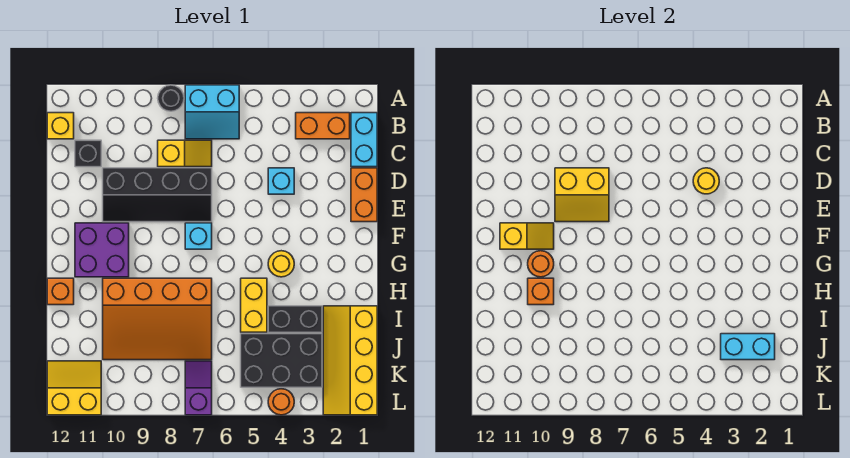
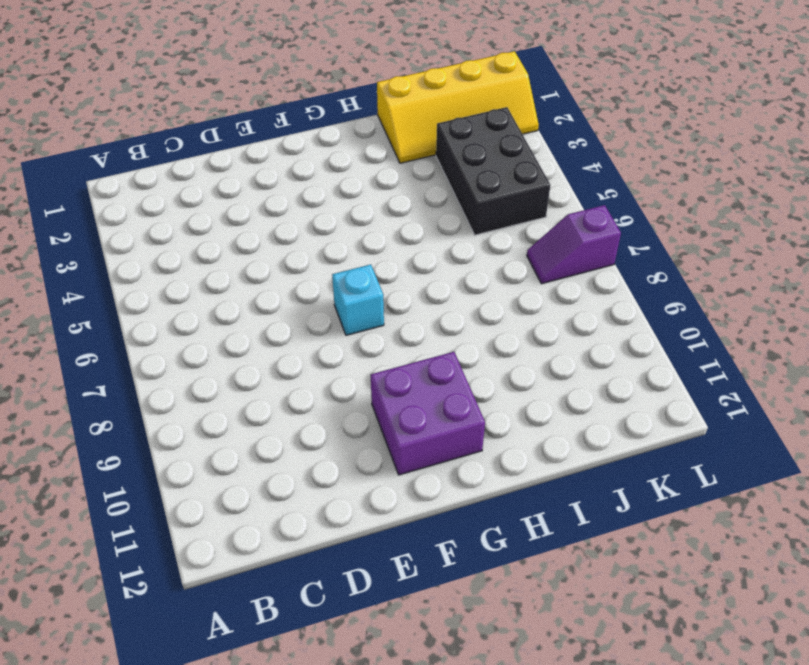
none -> cyan slope A6:B7 level 1 top A
none -> black round brick A8 level 1
none -> cyan brick B1:C1 level 1

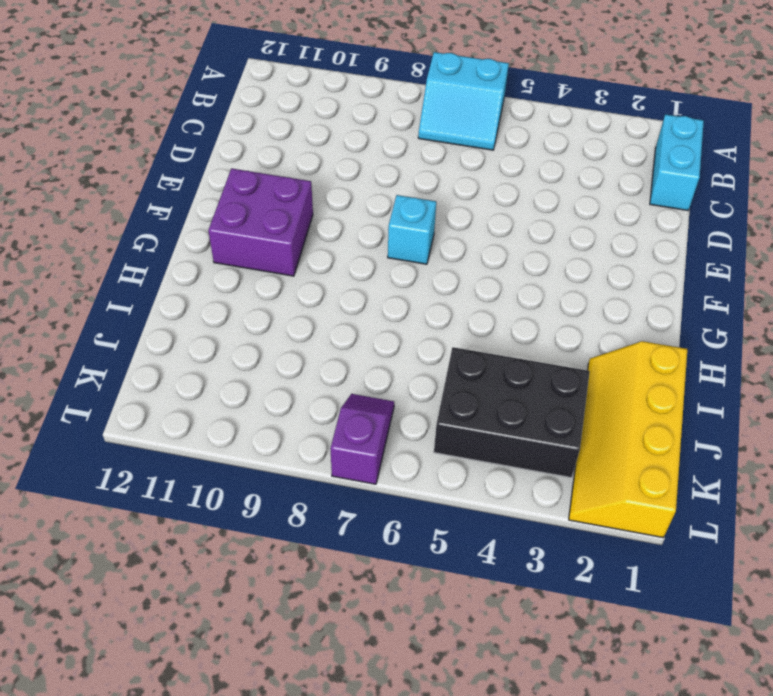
none -> black round brick A8 level 1
none -> orange brick B2:B3 level 1
none -> yellow brick B12 level 1

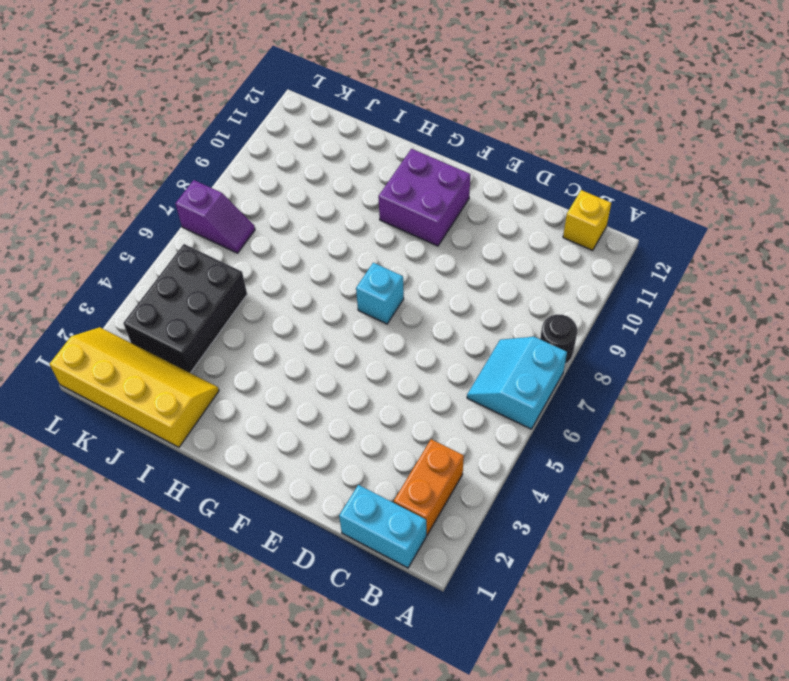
none -> yellow slope C7:C8 level 1 top 8
none -> black brick C11 level 1
none -> orange brick D1:E1 level 1

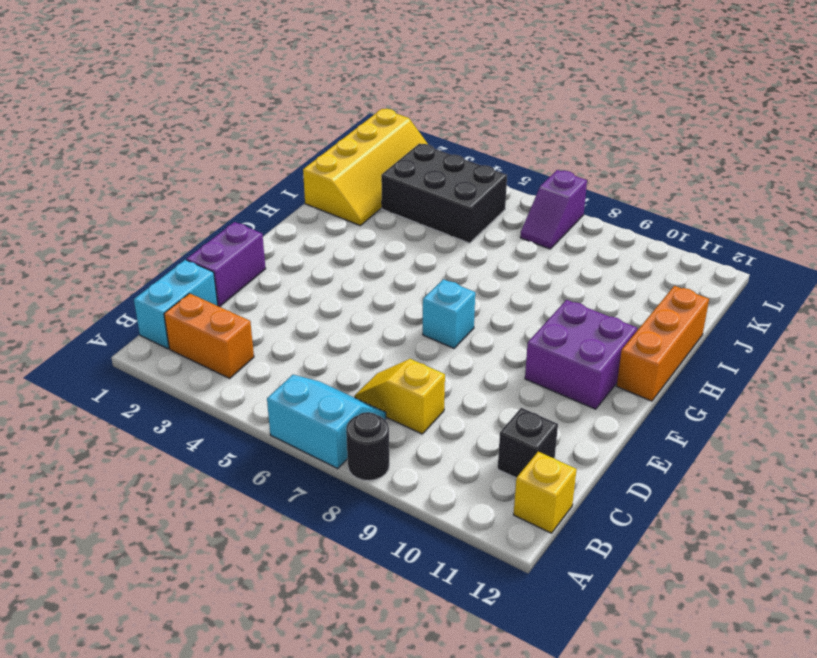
purple brick D1:E1 level 1 -> orange brick D1:E1 level 1
orange brick G12:I12 level 1 -> orange brick H12 level 1
none -> cyan brick D4 level 1
none -> black slope D7:E10 level 1 top D
none -> yellow round brick G4 level 1

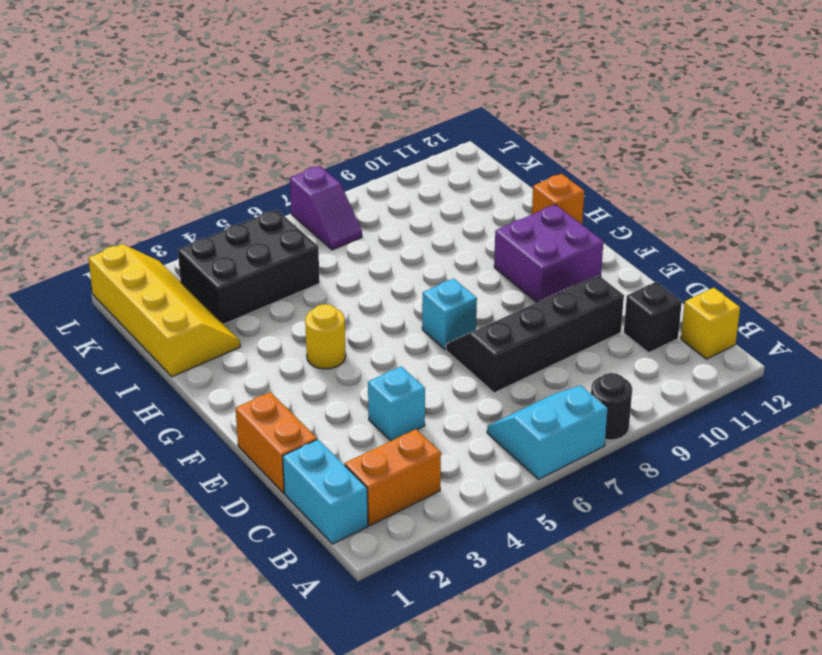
none -> yellow slope C7:C8 level 1 top 8
none -> yellow brick H5:I5 level 1
none -> orange slope H7:J10 level 1 top H

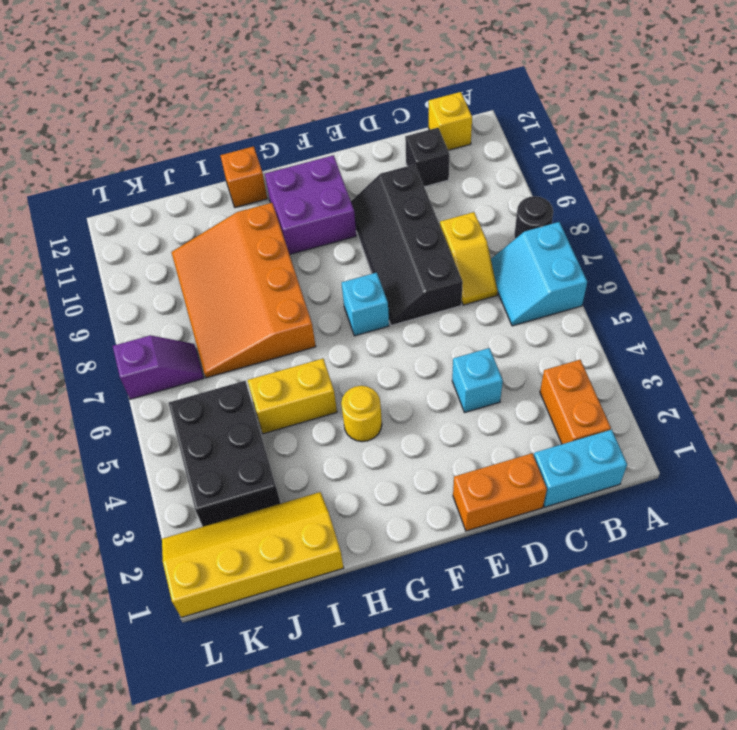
none -> black brick I3:I4 level 1
none -> yellow slope K11:L12 level 1 top L
none -> orange round brick L4 level 1

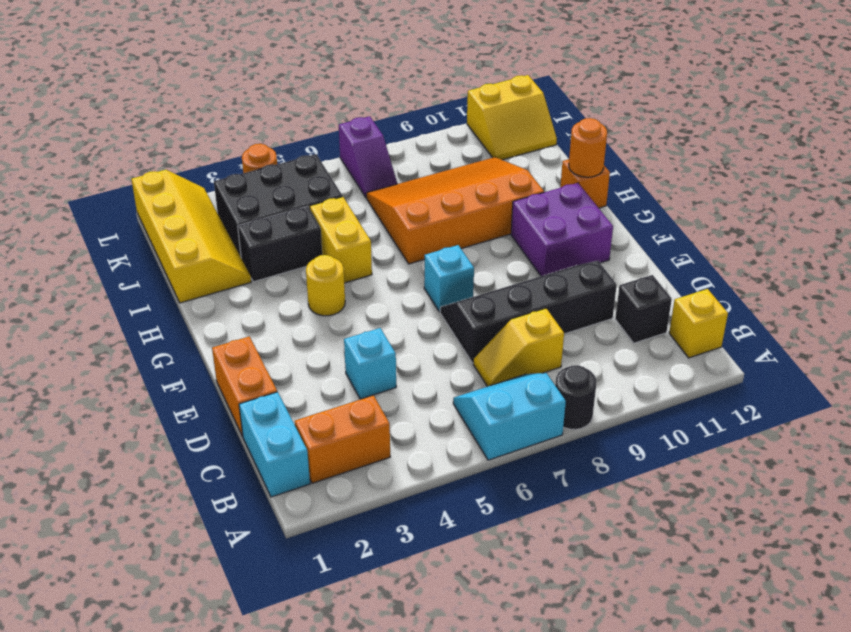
orange round brick H12 level 2 -> orange round brick G10 level 2
none -> yellow round brick D4 level 2
none -> yellow slope D8:E9 level 2 top D
none -> yellow slope F10:F11 level 2 top 11

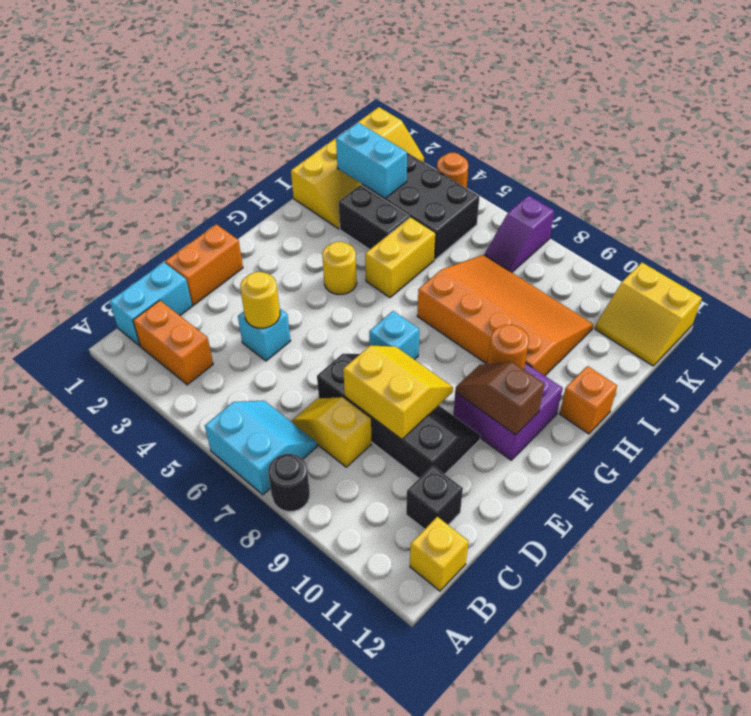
brown slope F10:F11 level 2 top 11 -> yellow slope F10:F11 level 2 top 11
none -> orange brick H10 level 2

